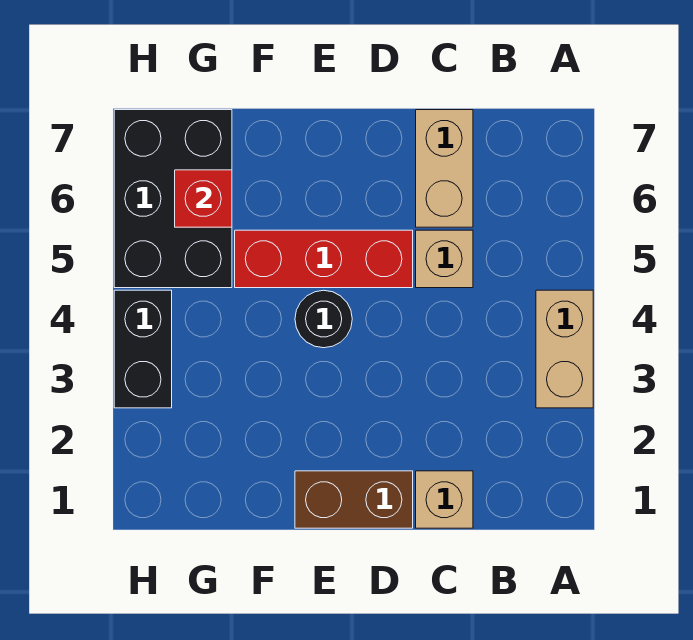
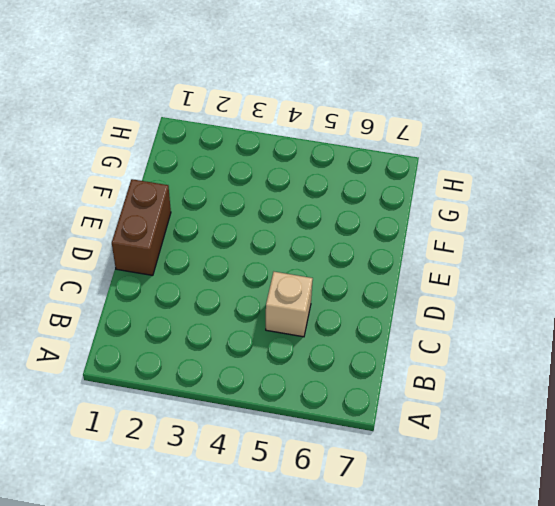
none -> tan brick A3:A4 level 1
none -> tan brick C1 level 1

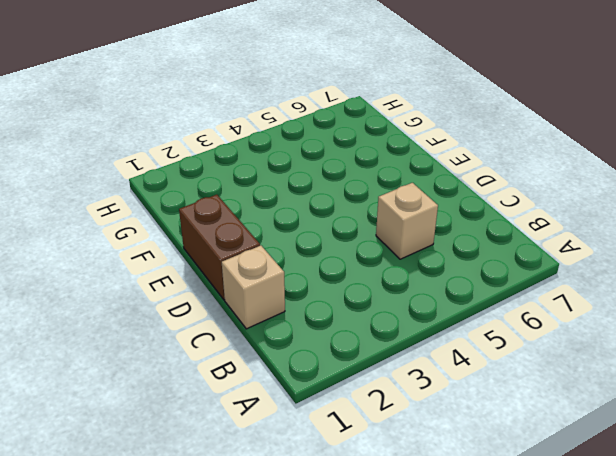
none -> tan brick A3:A4 level 1
none -> tan brick C6:C7 level 1

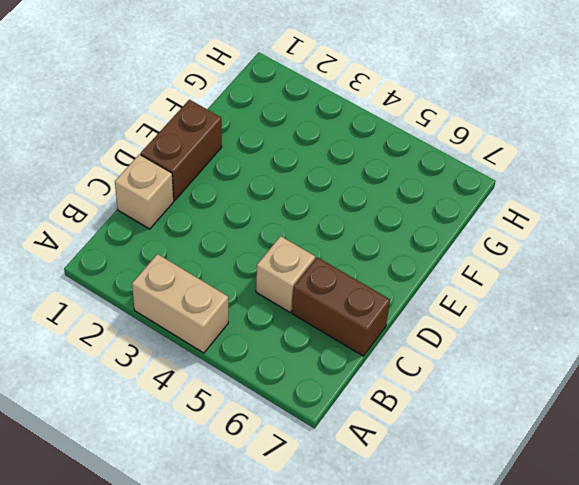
brown brick C6:C7 level 1 -> tan brick C6:C7 level 1
none -> red brick D5:F5 level 1
none -> black round brick E4 level 1

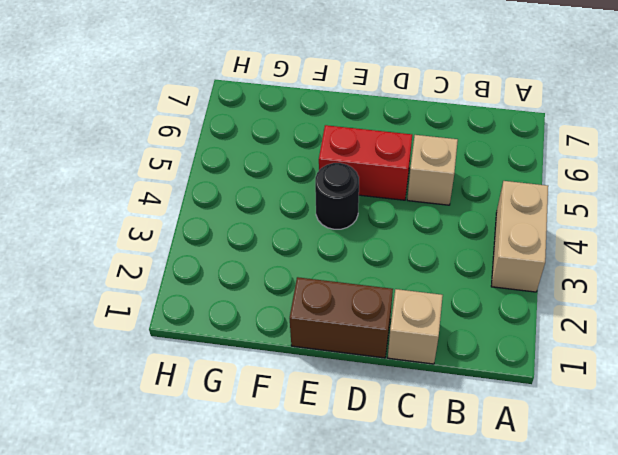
red brick D5:E5 level 1 -> red brick D5:F5 level 1
none -> tan brick C6:C7 level 1
none -> black brick G5:H7 level 1

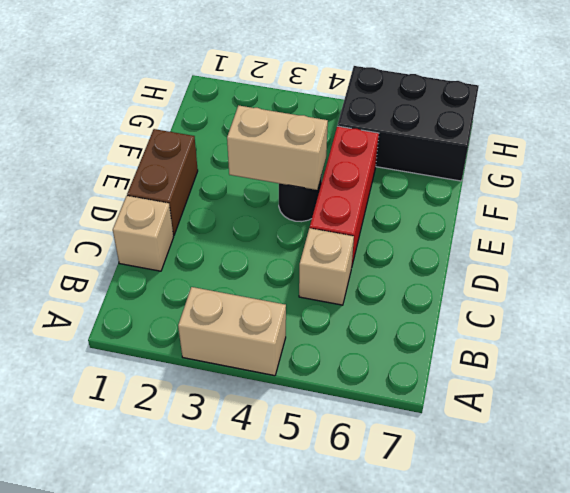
tan brick E3:E4 level 2 -> tan brick C6:C7 level 1
none -> black brick H3:H4 level 1
none -> red brick G6 level 2

